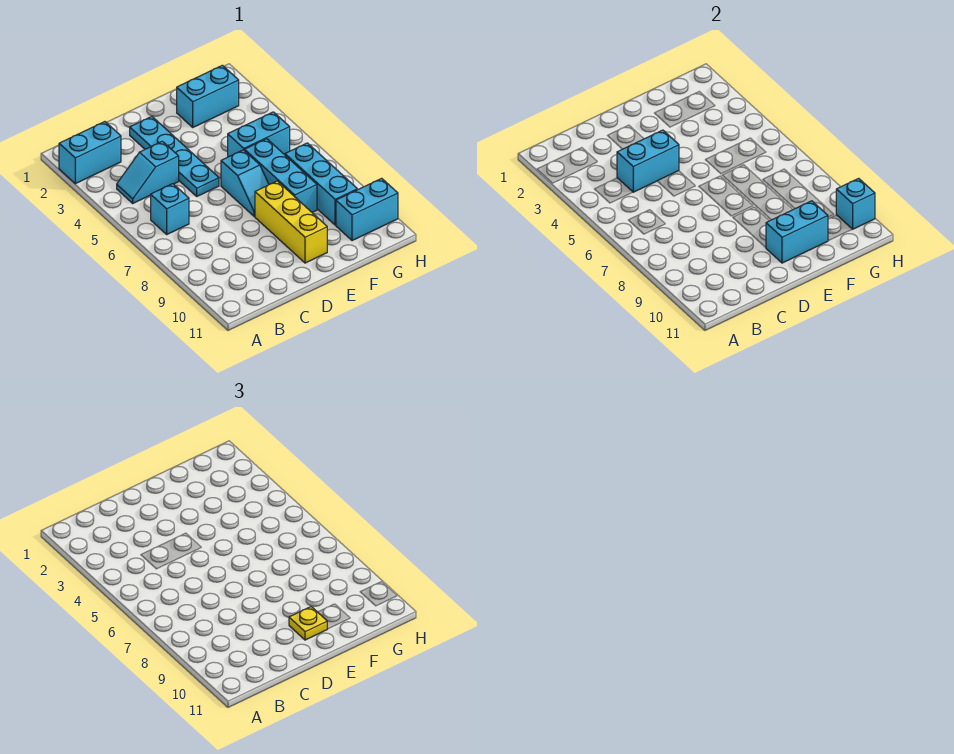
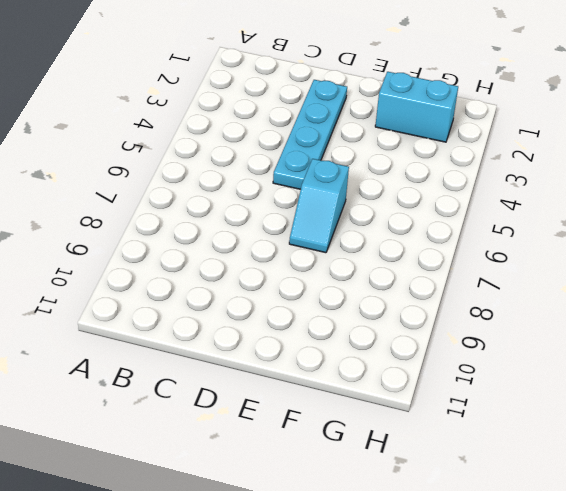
none -> cyan brick A2:B2 level 1
none -> cyan slope B4:C4 level 1 top C
none -> cyan brick B6 level 1

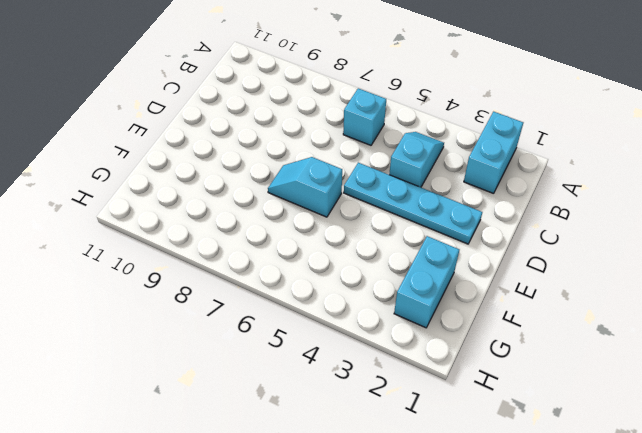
none -> yellow brick E8:E10 level 1
none -> cyan brick F5:G5 level 1
none -> cyan brick F6:F8 level 1

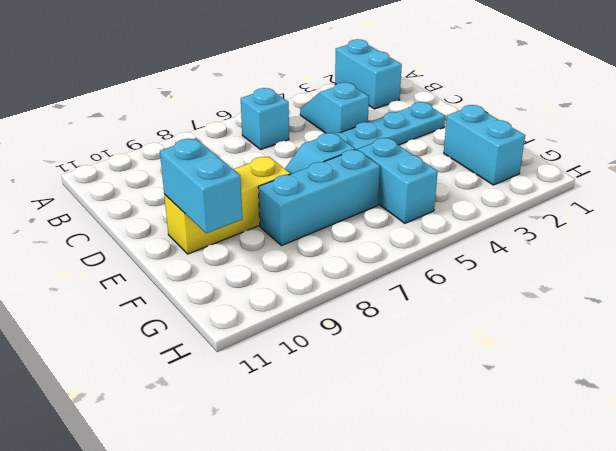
none -> cyan brick G7:G9 level 1
none -> cyan brick G10:H10 level 1
none -> cyan brick C4:D4 level 2

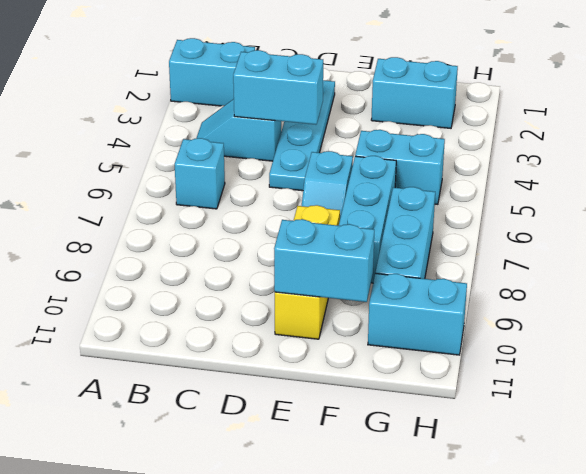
none -> cyan brick H10 level 2
none -> yellow plate E10 level 3

